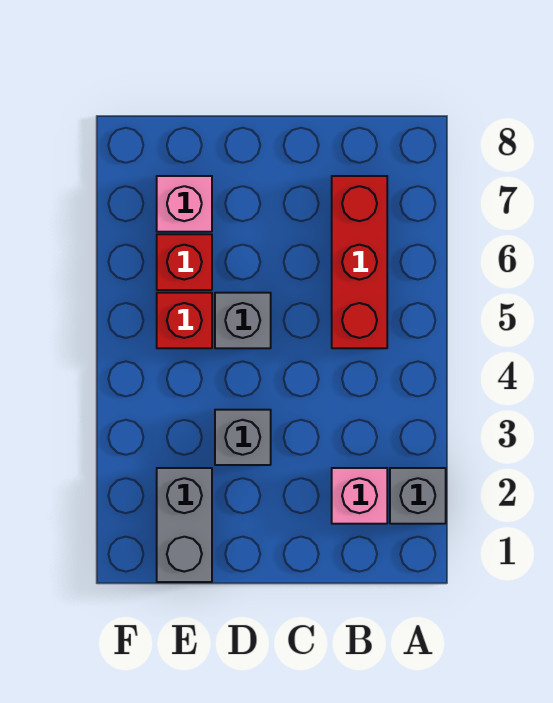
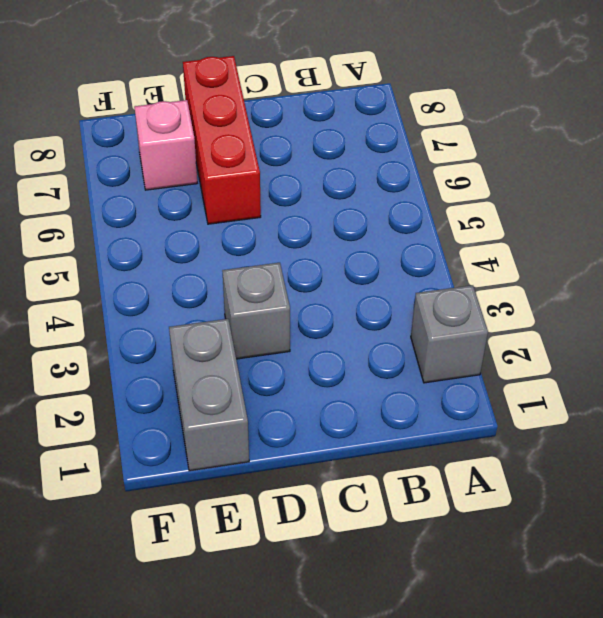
red brick D6:D8 level 1 -> red brick B5:B7 level 1
none -> pink brick B2 level 1
none -> grey brick D5 level 1

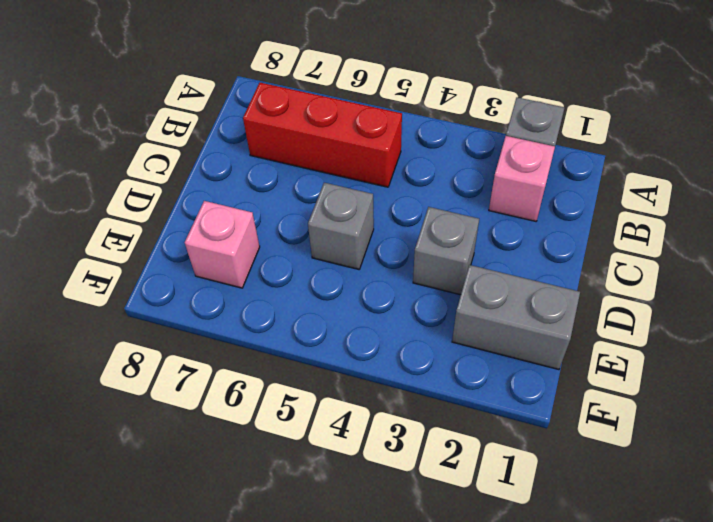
none -> red brick E5 level 1
none -> red brick E6 level 1

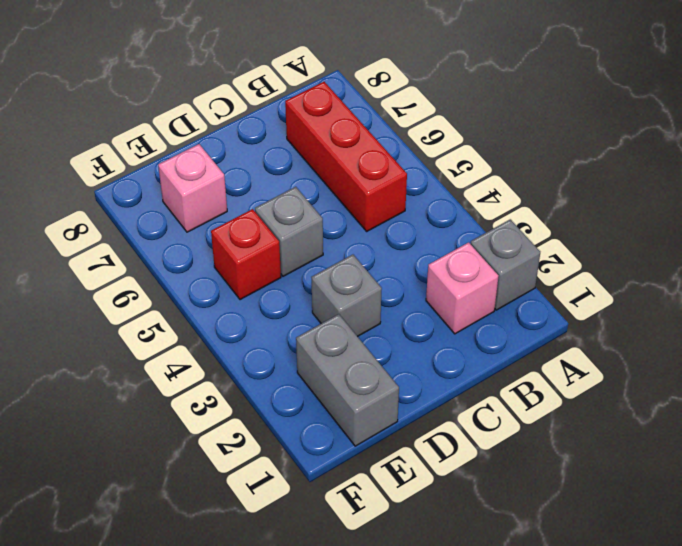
none -> red brick E6 level 1

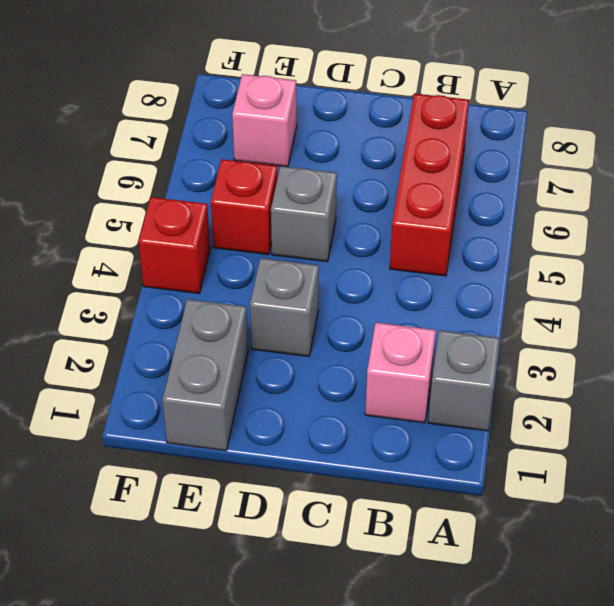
red brick F4 level 1 -> red brick E6 level 1

